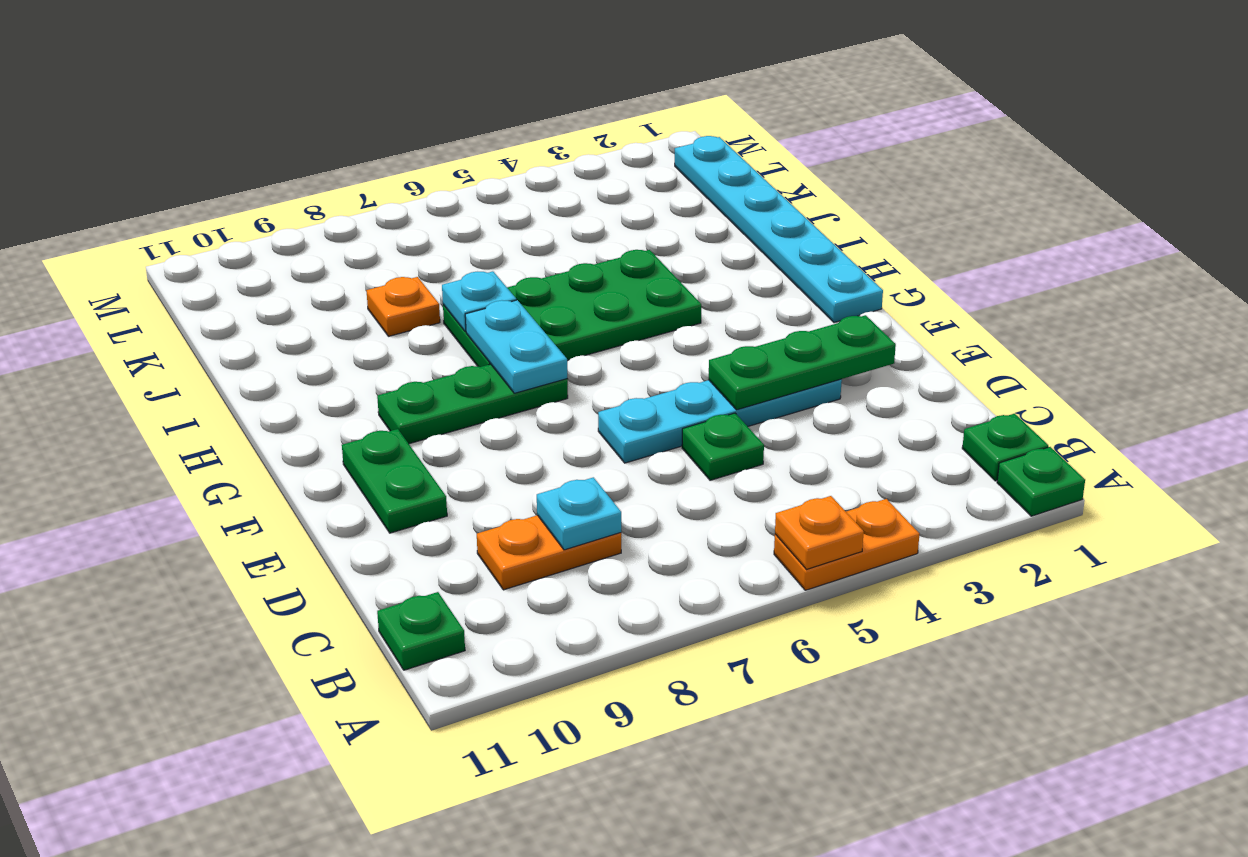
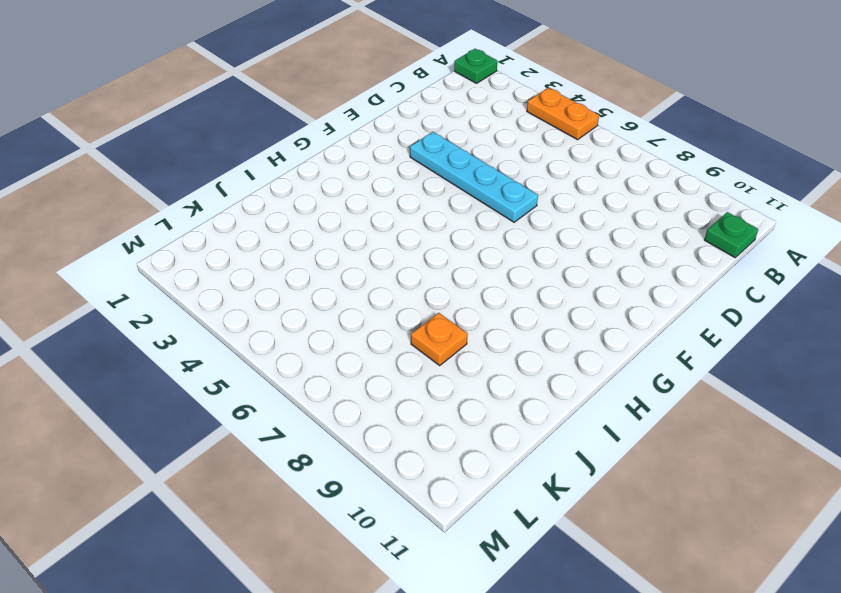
none -> green plate B1 level 1
none -> orange plate C8:C9 level 1
none -> green plate D5 level 1

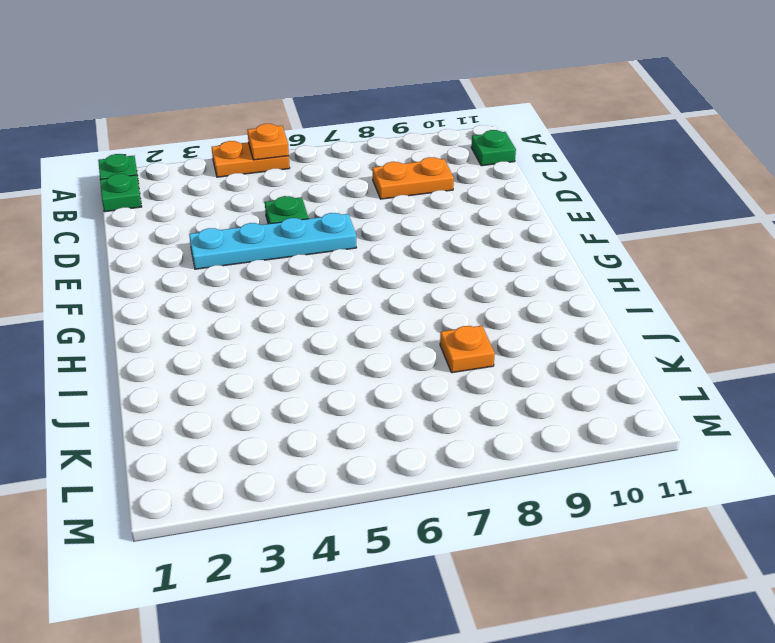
none -> green plate E10:F10 level 1
none -> cyan plate G1:L1 level 1
none -> green plate G7:G9 level 1

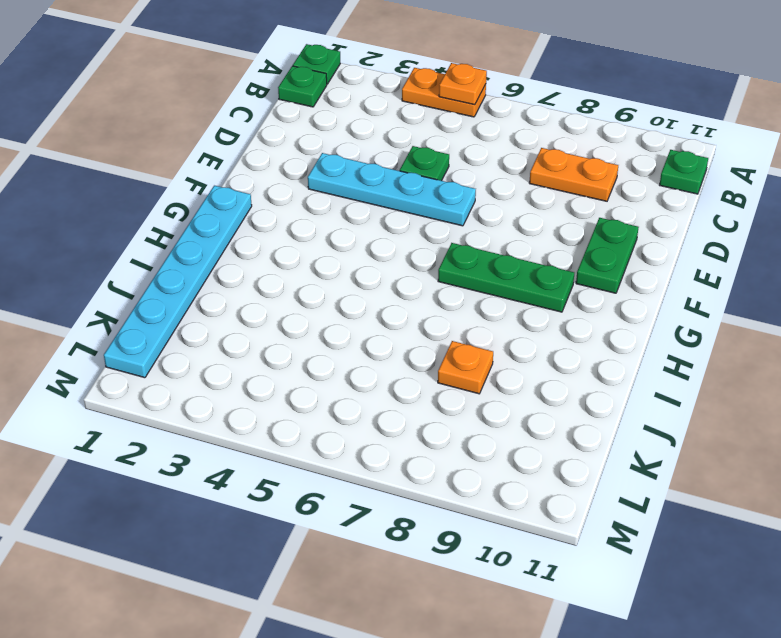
none -> green plate H4:I7 level 1
none -> cyan plate C8 level 2
none -> green plate E2:E4 level 2

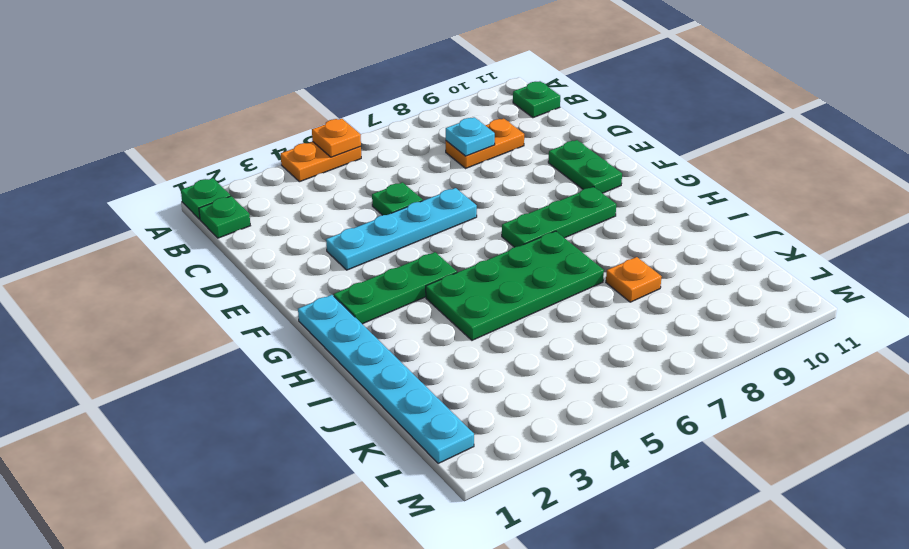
green plate G2:G4 level 1 -> green plate E2:E4 level 2
none -> cyan plate G7:H7 level 2
none -> cyan plate I7 level 2

